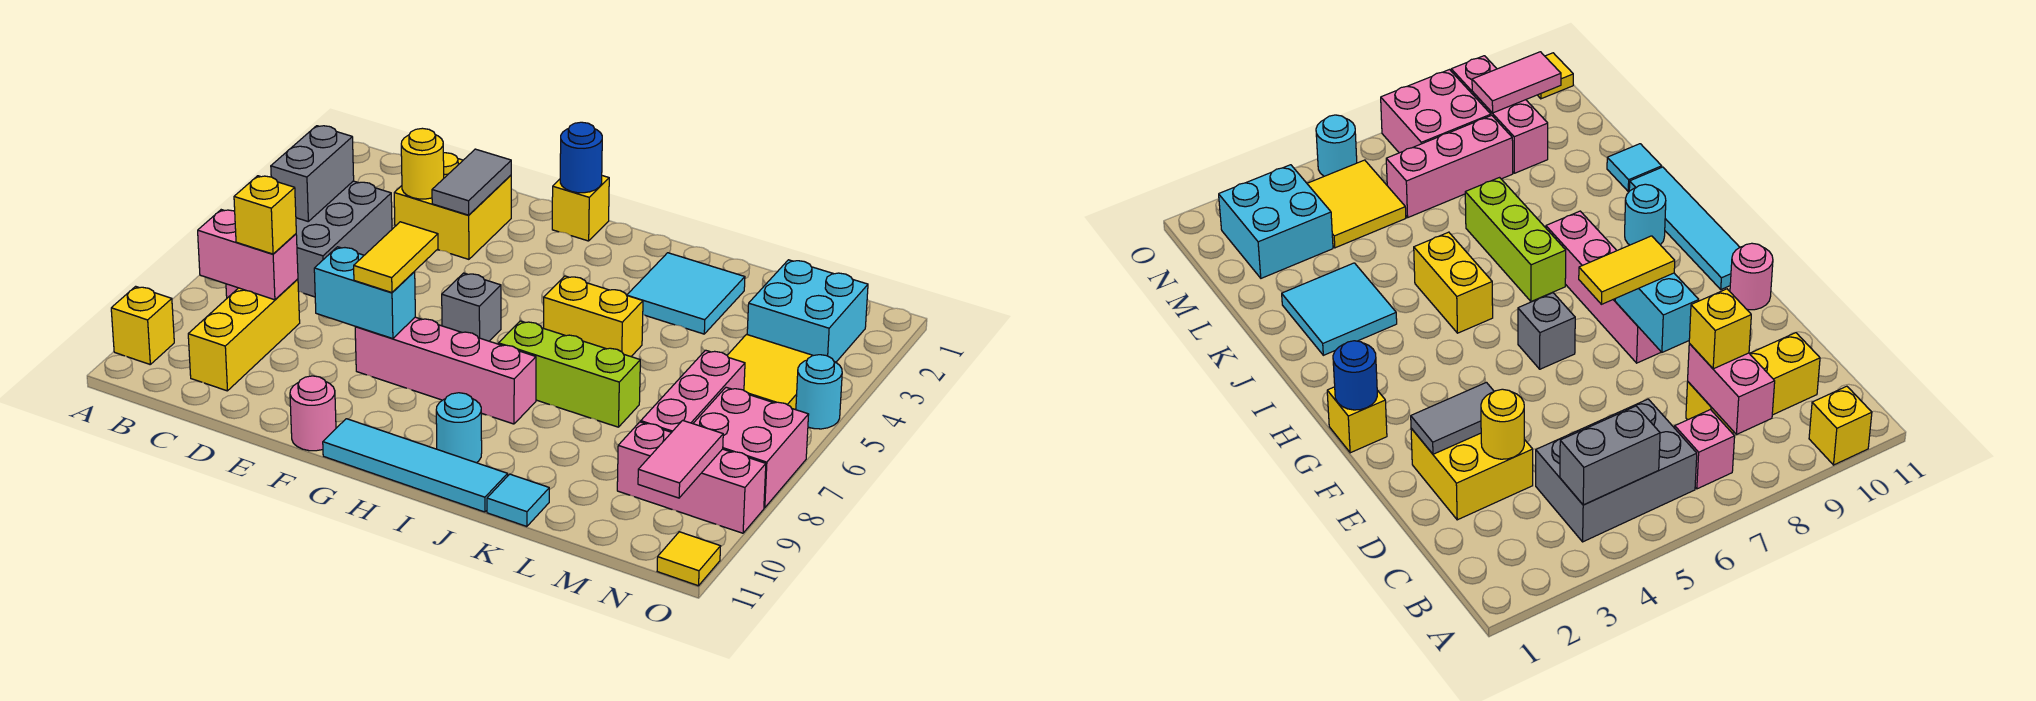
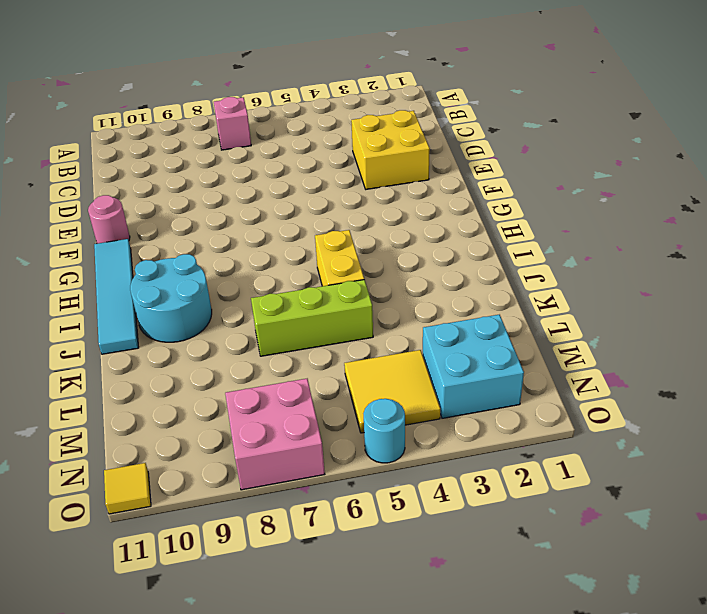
cyan round brick I9:J10 level 1 -> cyan round brick I10 level 1
lime brick K5:K7 level 1 -> lime brick I7:K7 level 1
none -> yellow brick A10 level 1
none -> grey brick B4:C6 level 1
none -> yellow brick C8:C10 level 1
none -> pink brick F8:I8 level 1

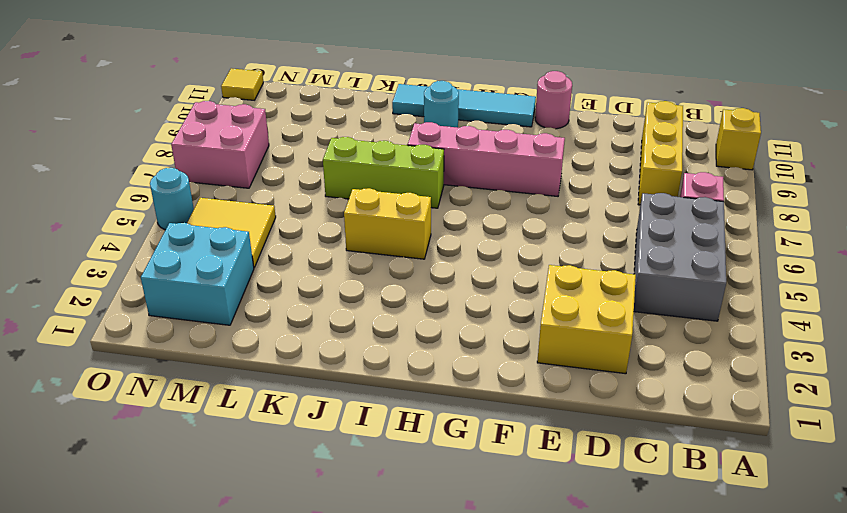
none -> yellow brick G1 level 1
none -> grey brick G6 level 1
none -> cyan tile J2:K3 level 1
none -> cyan tile K11 level 1

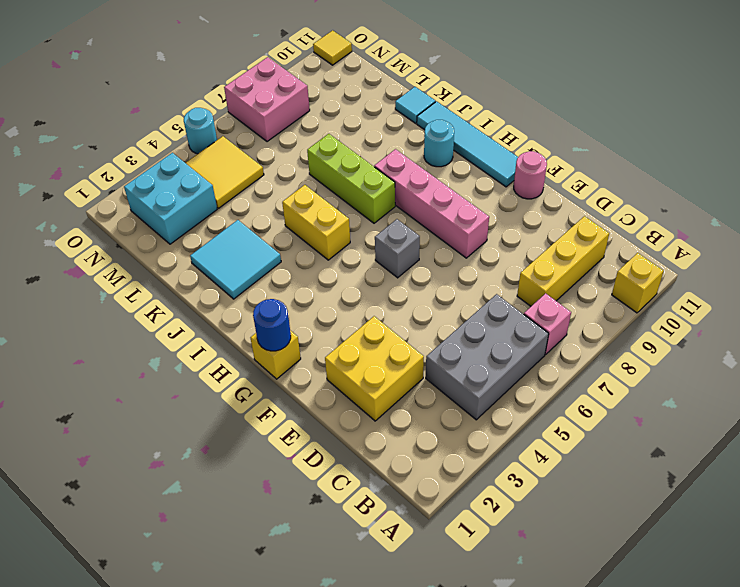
none -> pink brick M6:M8 level 1
none -> pink brick M9:O9 level 1
none -> grey brick B4:B5 level 2
none -> pink brick B8:C8 level 2

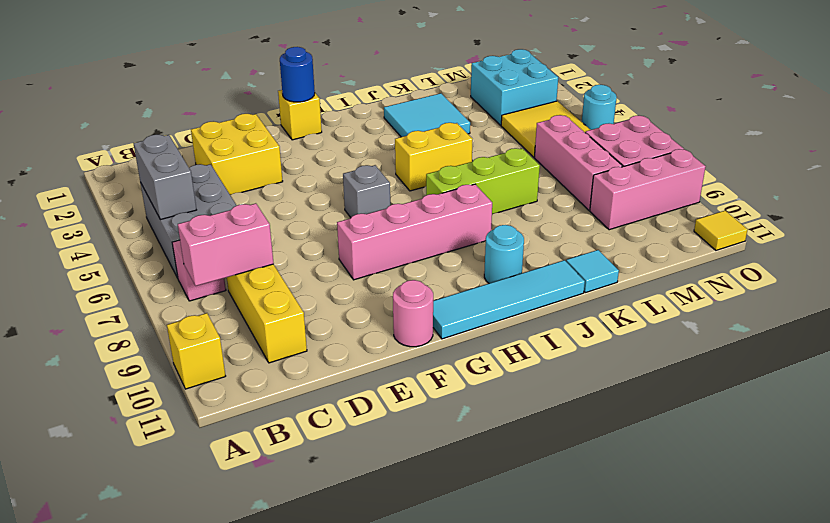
none -> yellow round brick D3 level 2
none -> grey tile E2:E3 level 2
none -> cyan brick E8:F8 level 2
none -> pink tile N9:N10 level 2

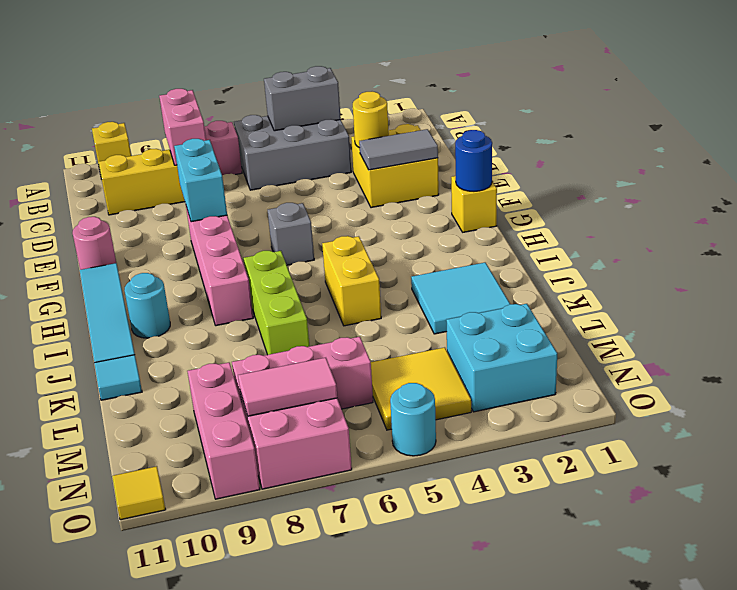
pink tile N7:N8 level 2 -> pink tile N9:N10 level 2
none -> yellow brick C8 level 3
none -> yellow tile F7:F8 level 3

